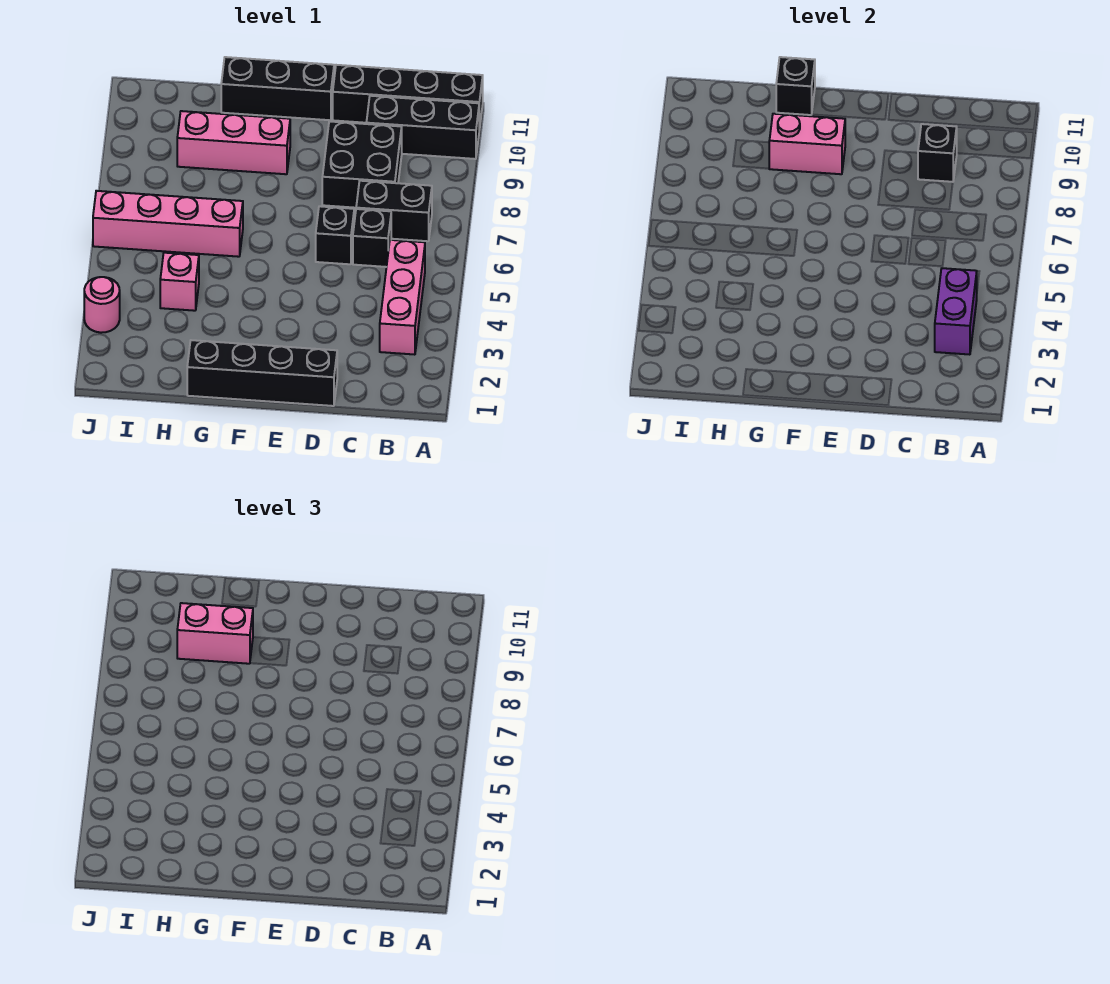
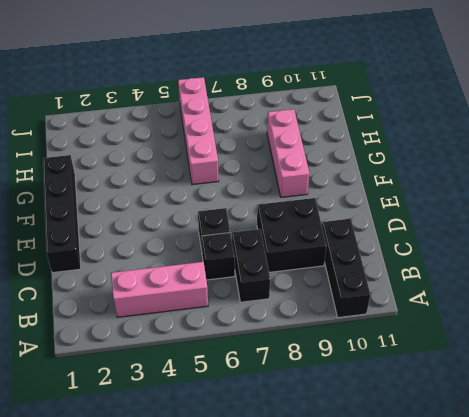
none -> black brick A11:D11 level 1
none -> black brick E11:G11 level 1
none -> pink brick H4 level 1

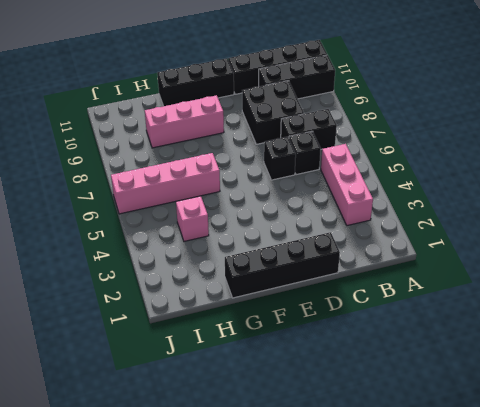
none -> pink round brick J3 level 1
none -> purple brick B3:B4 level 2
none -> black brick C9 level 2

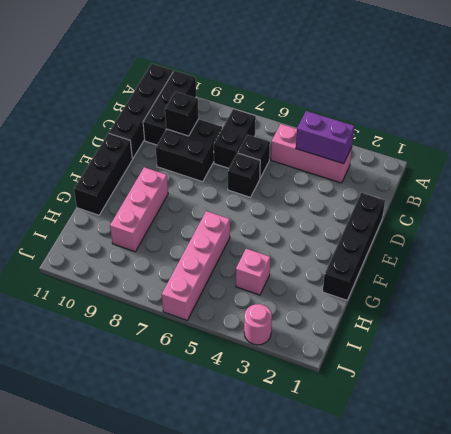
none -> pink brick F9:G9 level 2
none -> black brick G11 level 2
none -> pink brick G9:H9 level 3

